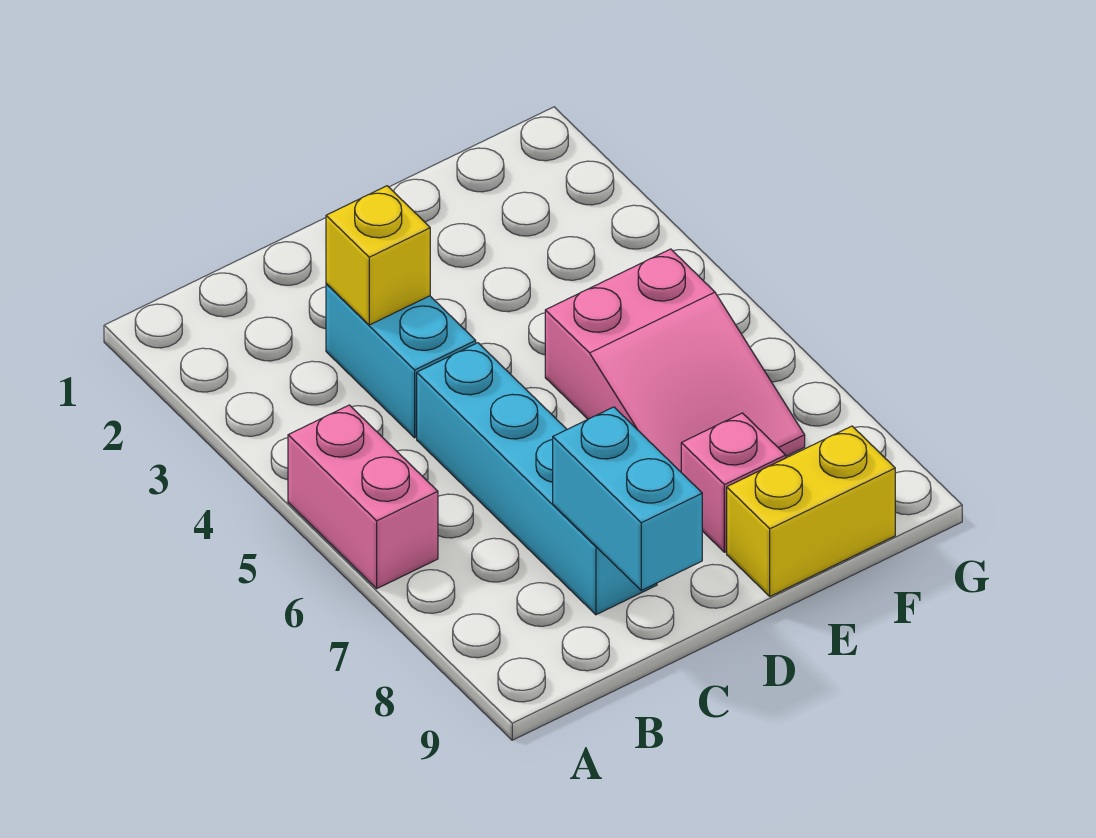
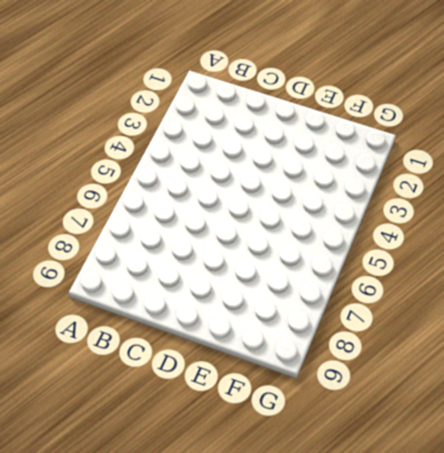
none -> pink brick A5:A6 level 1
none -> cyan brick C3:C4 level 1

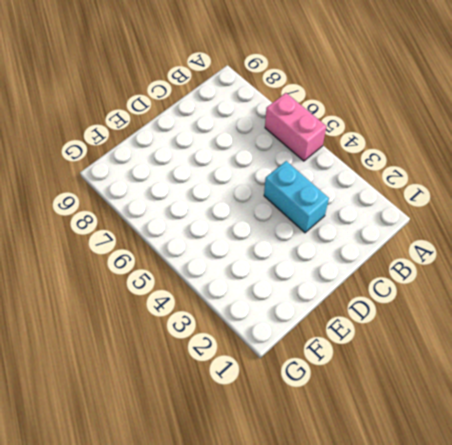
none -> cyan brick C5:C8 level 1
none -> pink slope E5:F7 level 1 top 5

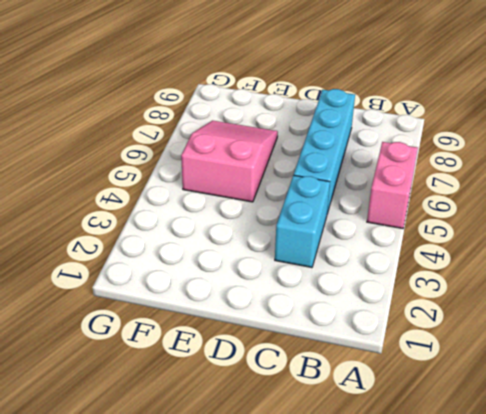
none -> pink brick E8 level 1
none -> yellow brick E9:F9 level 1

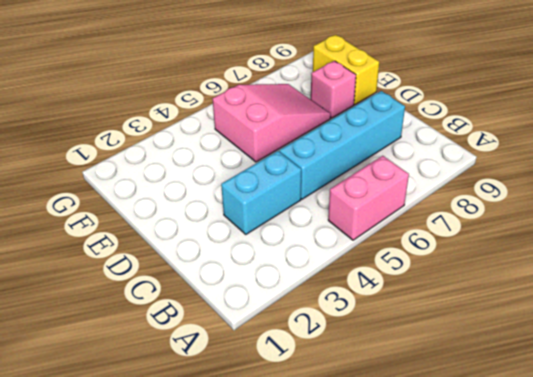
none -> yellow brick C3 level 2
none -> cyan brick C8:C9 level 2

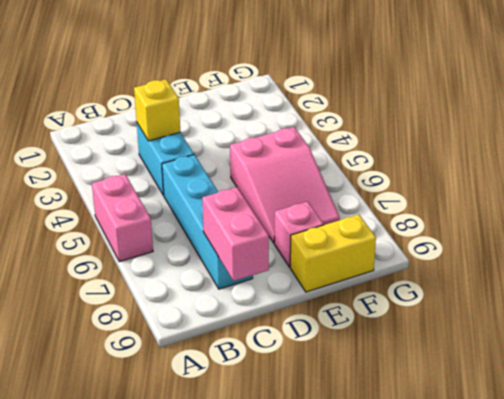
pink brick C8:C9 level 2 -> cyan brick C8:C9 level 2

